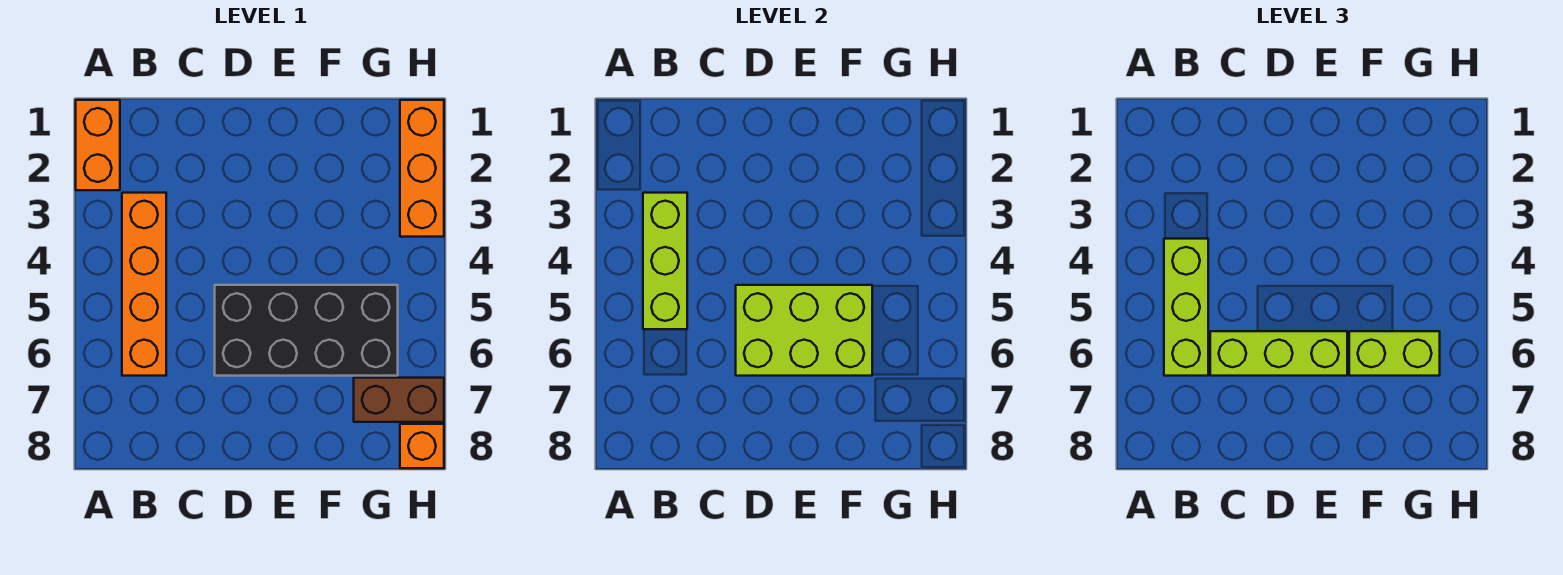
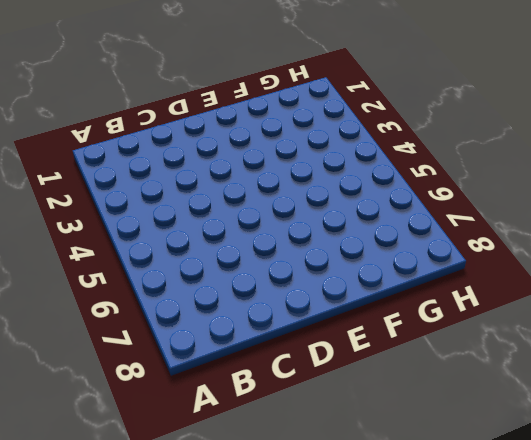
none -> orange brick A1:A2 level 1
none -> orange brick B3:B6 level 1

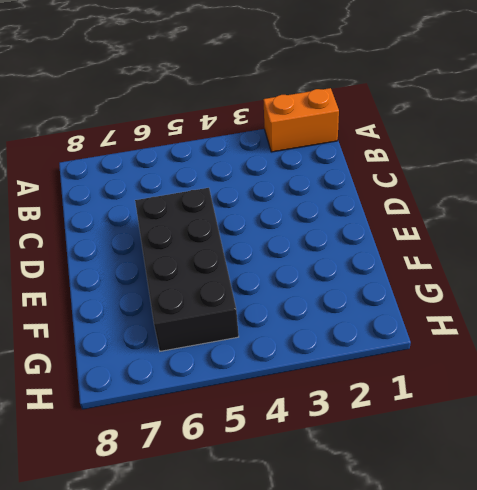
none -> orange brick B3:B6 level 1
none -> brown brick G7:H7 level 1

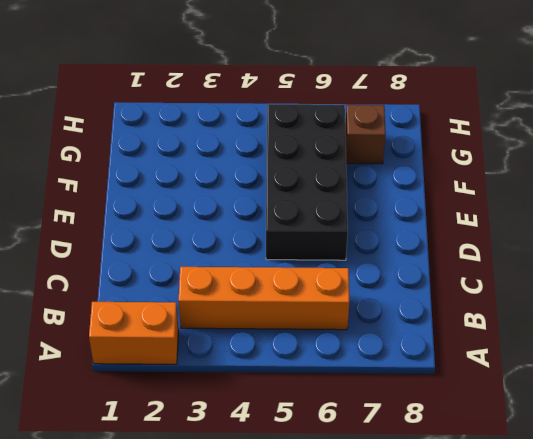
brown brick G7 level 1 -> brown brick G7:H7 level 1
none -> orange brick H1:H3 level 1
none -> orange brick H8 level 1

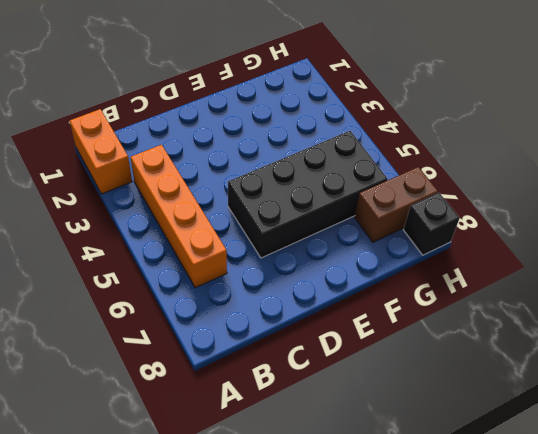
black brick H8 level 1 -> orange brick H8 level 1
none -> orange brick H1:H3 level 1
none -> lime brick B3:B5 level 2

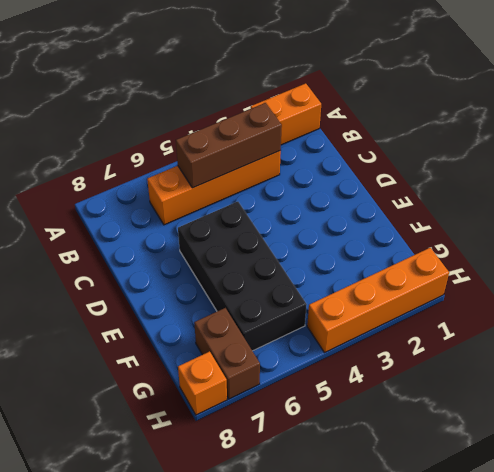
brown brick B3:B5 level 2 -> lime brick B3:B5 level 2
orange brick H1:H4 level 1 -> orange brick H1:H3 level 1
none -> lime brick D5:F6 level 2
none -> lime brick B4:B6 level 3

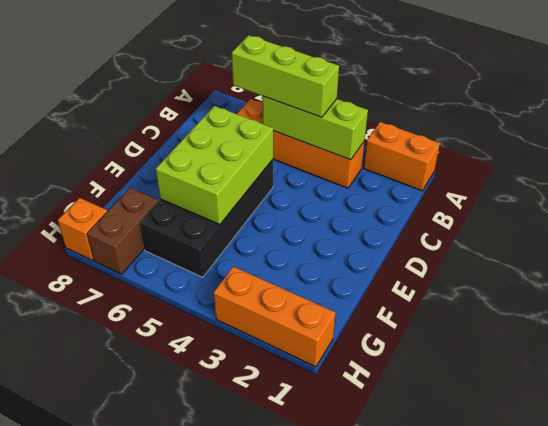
none -> lime brick C6:E6 level 3
none -> lime brick F6:G6 level 3

